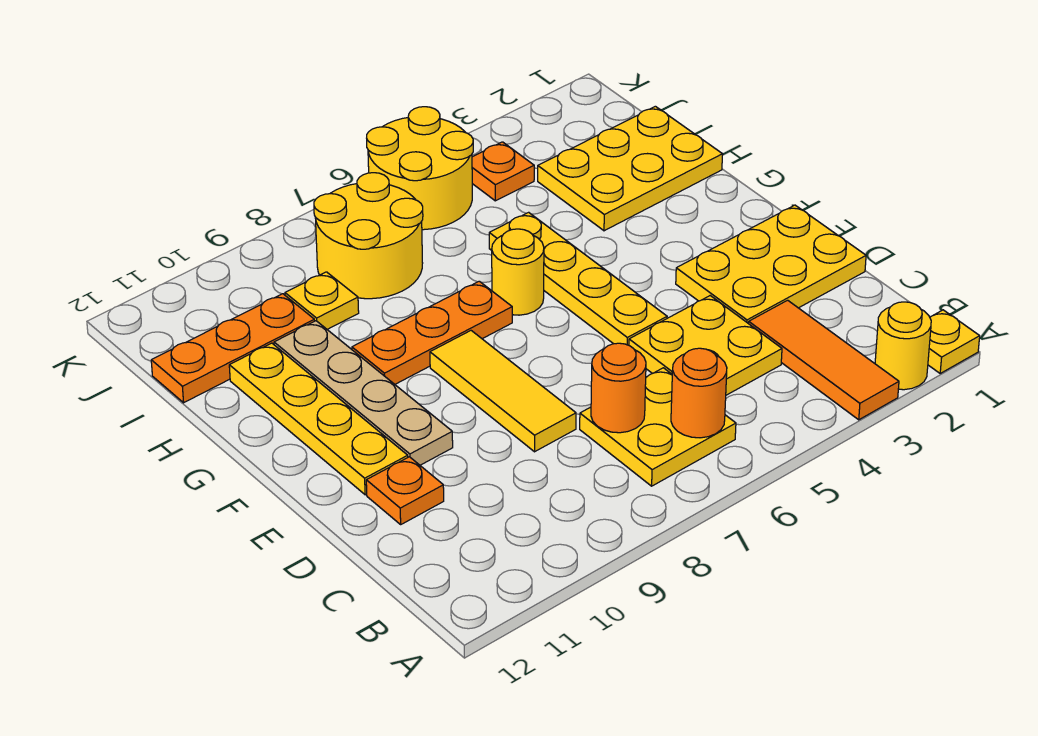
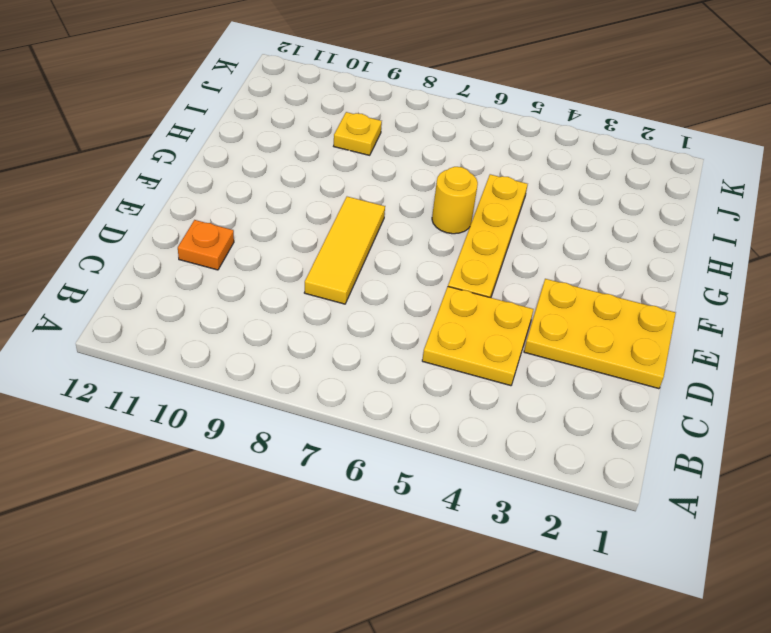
none -> yellow plate A1 level 1
none -> yellow round brick A2 level 1
none -> orange tile A3:C3 level 1

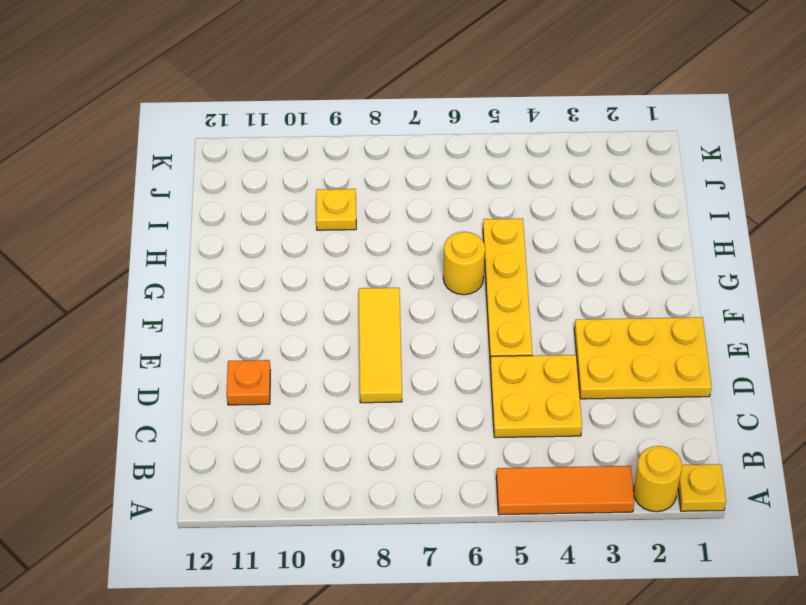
orange tile A3:A5 level 1 -> orange tile A3:C3 level 1
none -> yellow plate B6:C7 level 1
none -> tan plate E10:H10 level 1
none -> yellow plate E11:H11 level 1

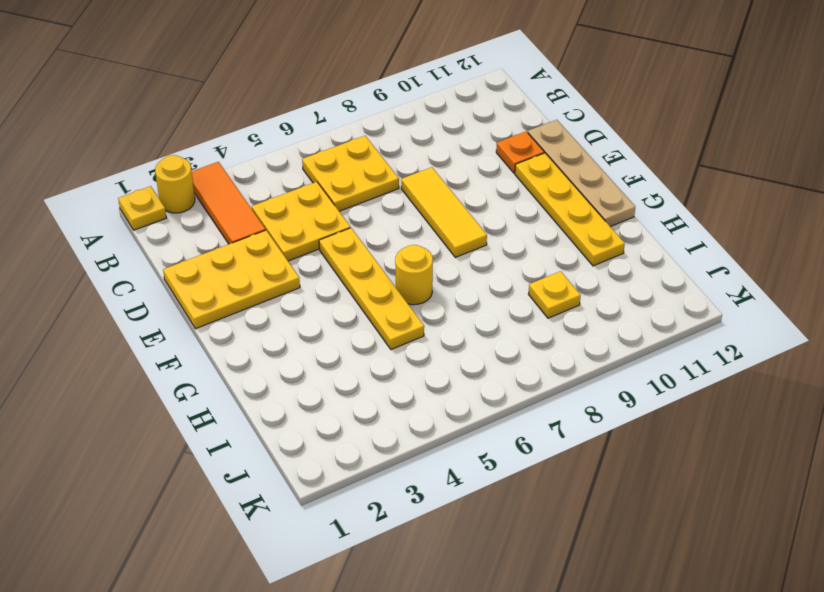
tan plate D12:G12 level 1 -> tan plate E10:H10 level 1
none -> orange plate G7:G9 level 1
none -> yellow plate H1:I3 level 1
none -> yellow round brick I7:J8 level 1

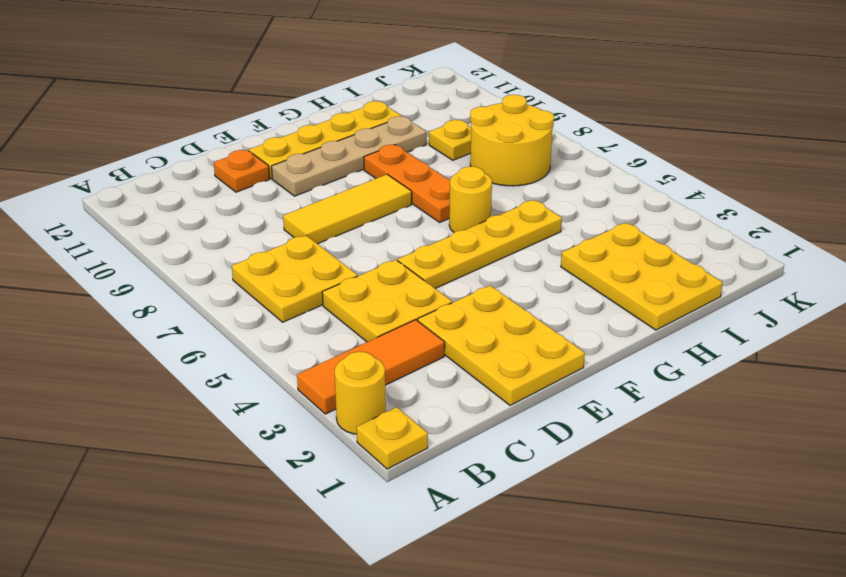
none -> orange plate I10:I12 level 1
none -> orange plate J4 level 1
none -> yellow round brick J5:K6 level 1

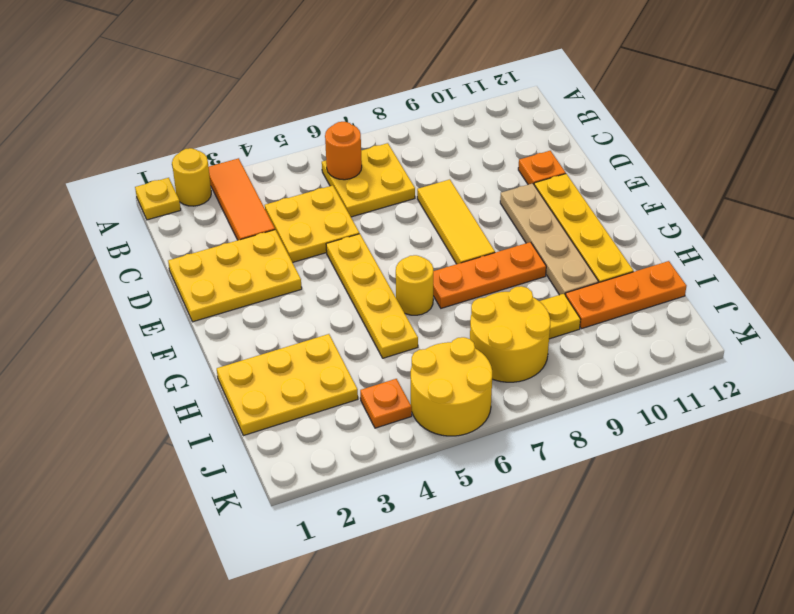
none -> orange round brick C7 level 2

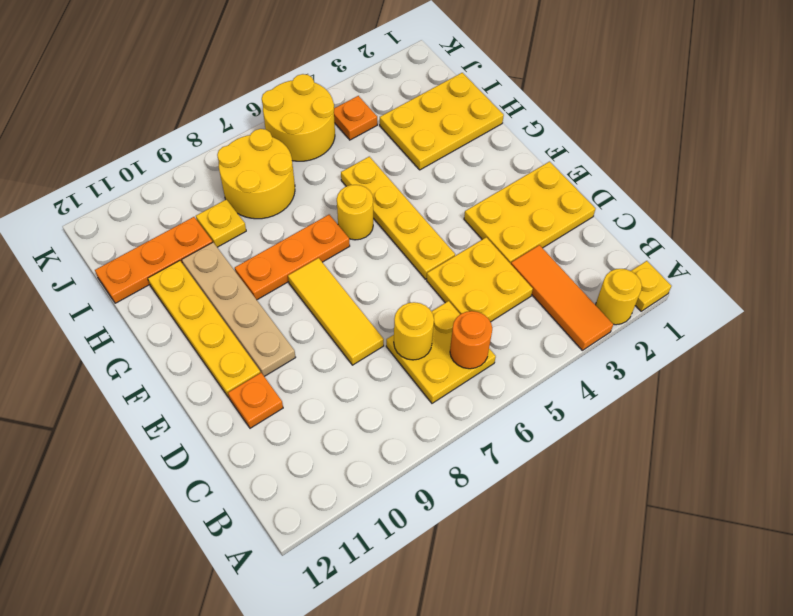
yellow round brick C7 level 2 -> orange round brick C7 level 2

